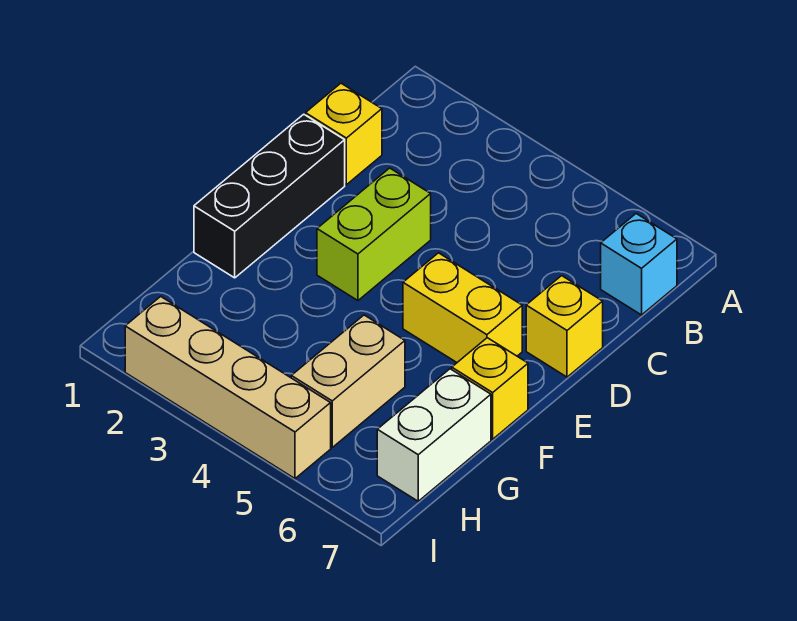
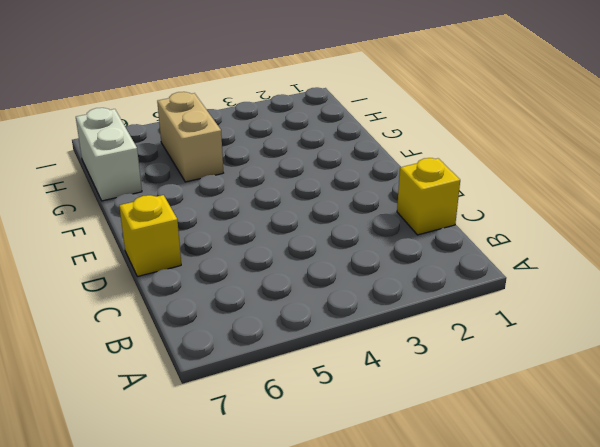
none -> cyan brick B7 level 1
none -> black brick D1:F1 level 1

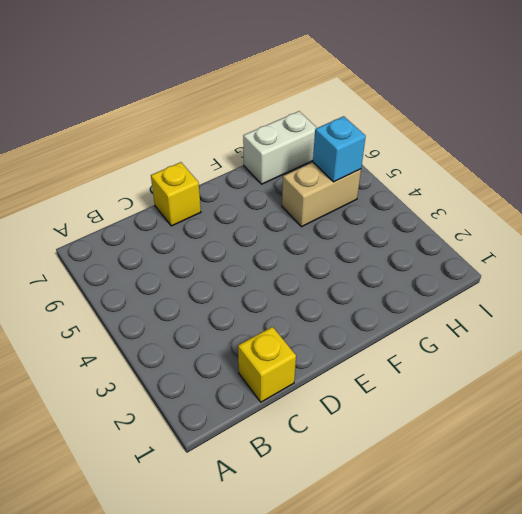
cyan brick H5 level 2 -> cyan brick B7 level 1
none -> black brick D1:F1 level 1
none -> lime brick D3:E3 level 1

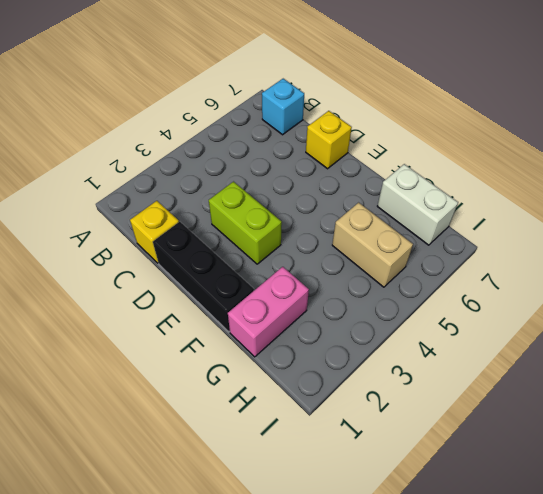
pink brick G1:G2 level 1 -> none
none -> yellow brick E5:E6 level 1
none -> yellow brick F7 level 1

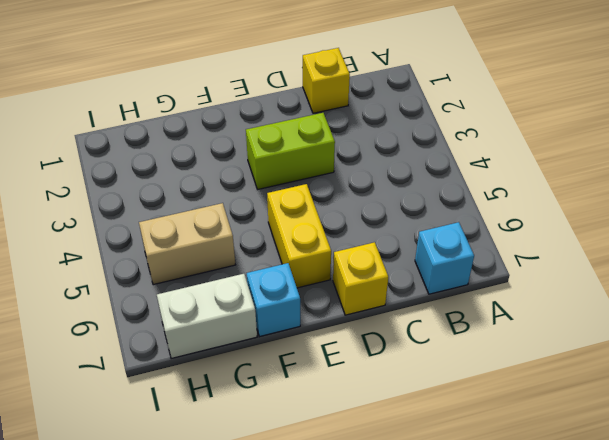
cyan brick F7 level 1 -> yellow brick F7 level 1
none -> black brick D1:F1 level 1
none -> tan brick I2:I5 level 1

